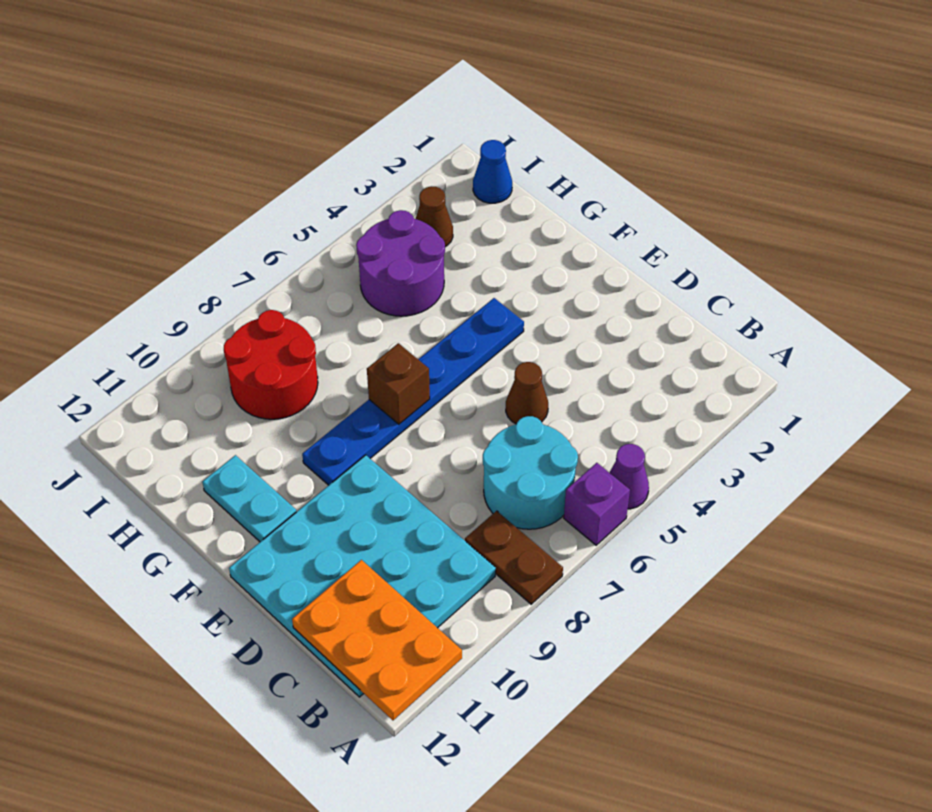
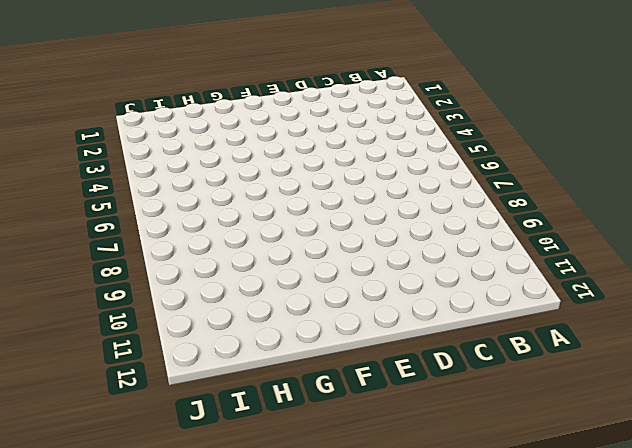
none -> purple cone A5 level 1
none -> purple brick A6 level 1
none -> brown plate A8:B8 level 1

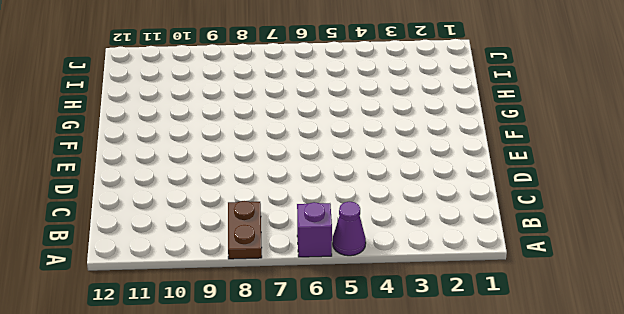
none -> cyan round brick B6:C7 level 1
none -> cyan plate B9:E12 level 1
none -> brown cone D5 level 1

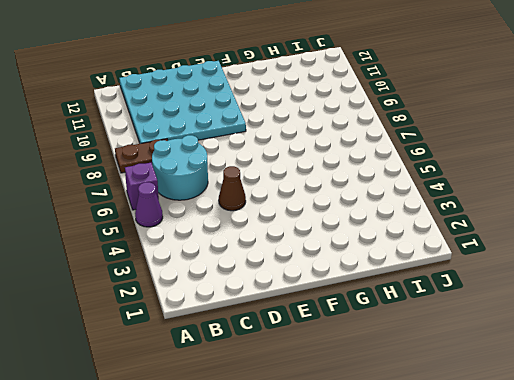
none -> blue plate F4:F9 level 1
none -> cyan plate F11:G11 level 1
none -> purple round brick H4:I5 level 1

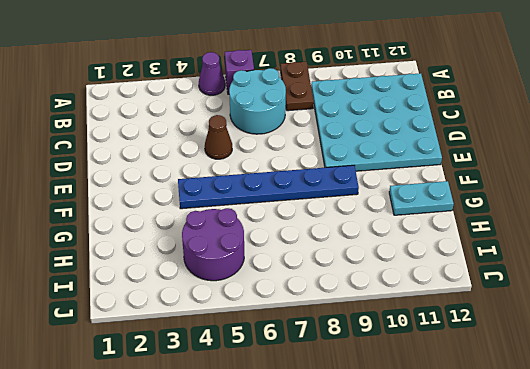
cyan plate G11:G12 level 1 -> cyan plate F11:G11 level 1
none -> red round brick H8:I9 level 1
none -> blue cone I1 level 1
none -> brown cone I3 level 1

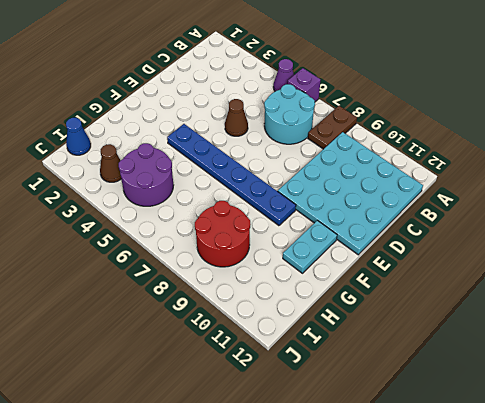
none -> orange plate A11:C12 level 2
none -> brown brick F7 level 2

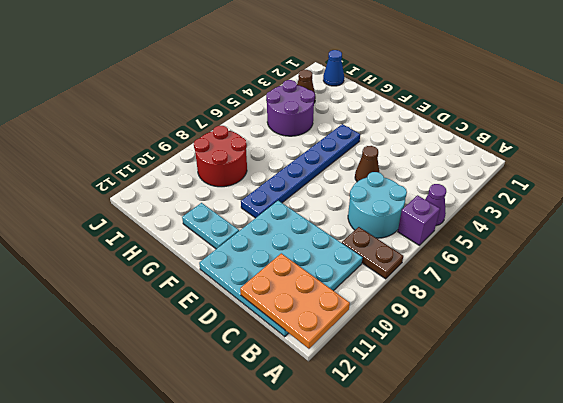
none -> brown brick F7 level 2

